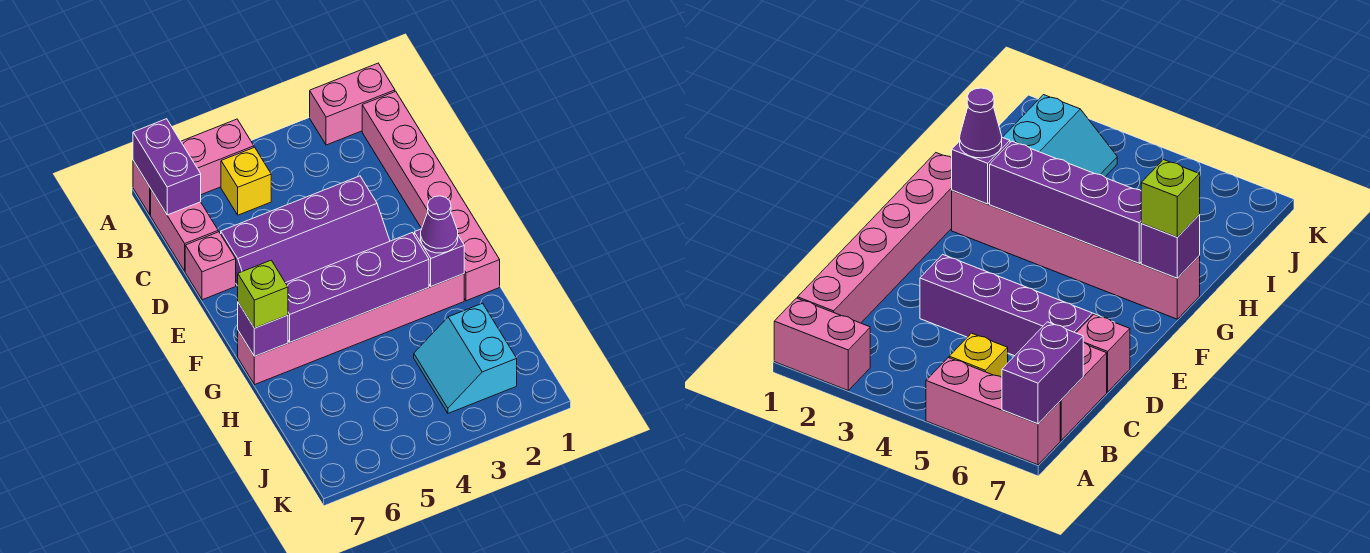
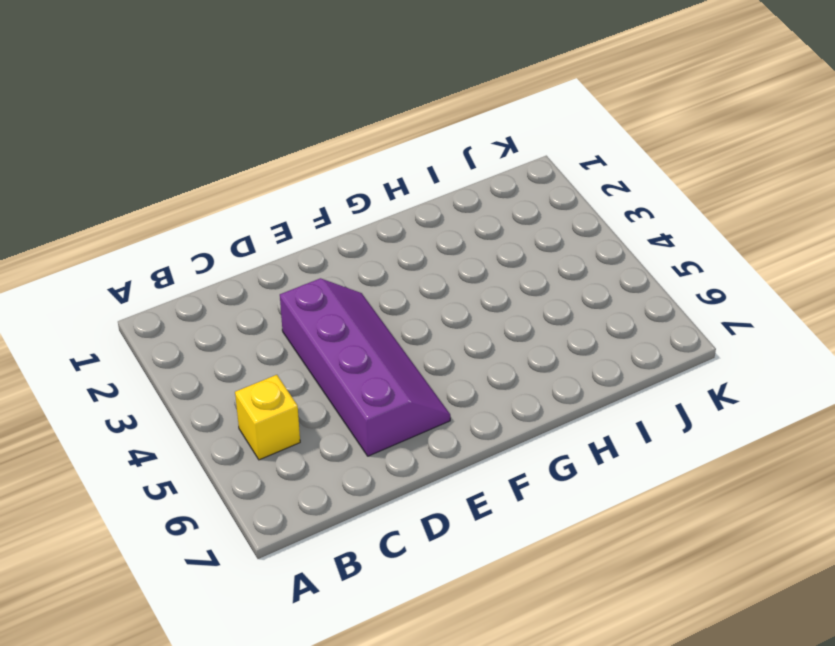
none -> pink brick A1:A2 level 1
none -> pink brick A5:A7 level 1
none -> pink brick B1:G1 level 1

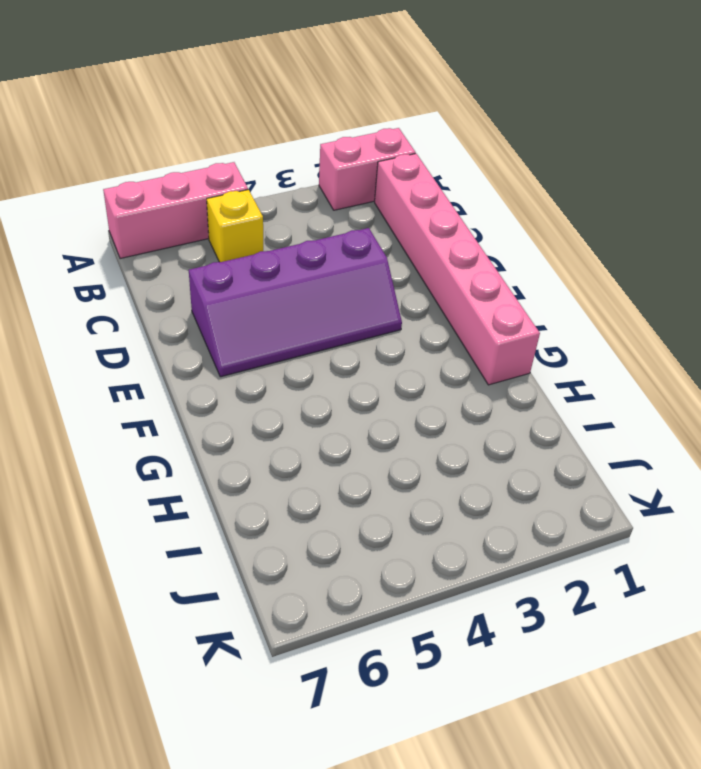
none -> pink brick B7:C7 level 1
none -> pink brick D7 level 1
none -> pink brick G2:G7 level 1

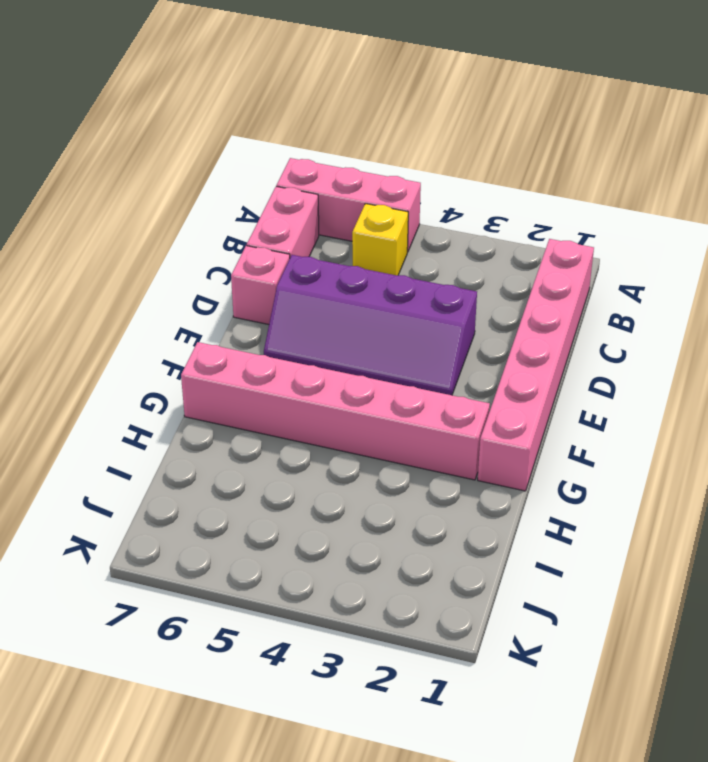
none -> pink brick A1:A2 level 1
none -> cyan slope I2:J3 level 1 top 2
none -> purple brick A7:B7 level 2

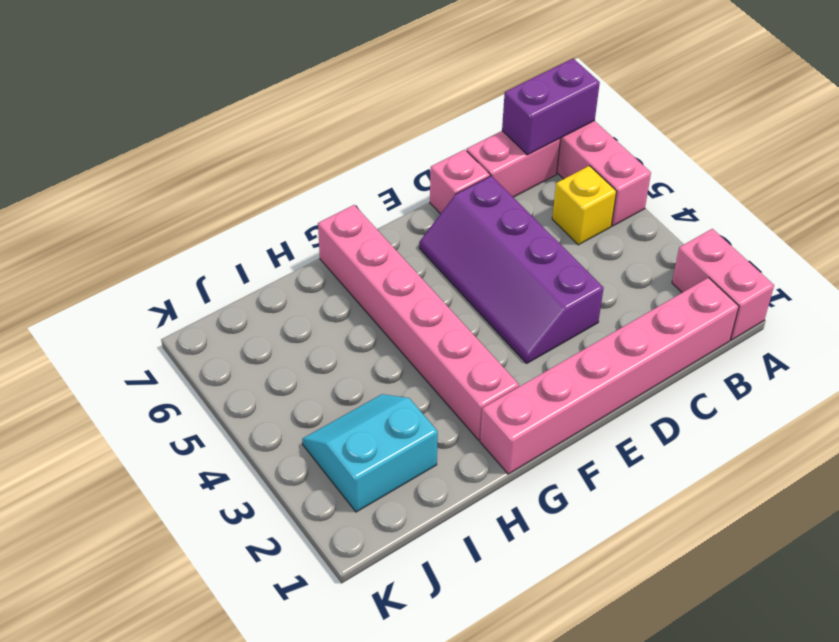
none -> purple brick G2 level 2
none -> purple brick G3:G6 level 2
none -> purple brick G7 level 2

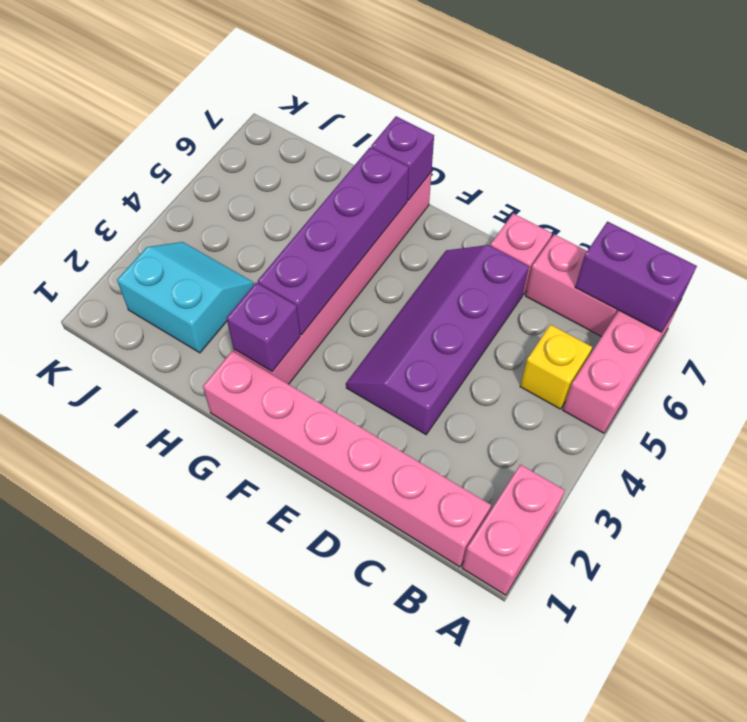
none -> purple cone G2 level 3
none -> lime brick G7 level 3

